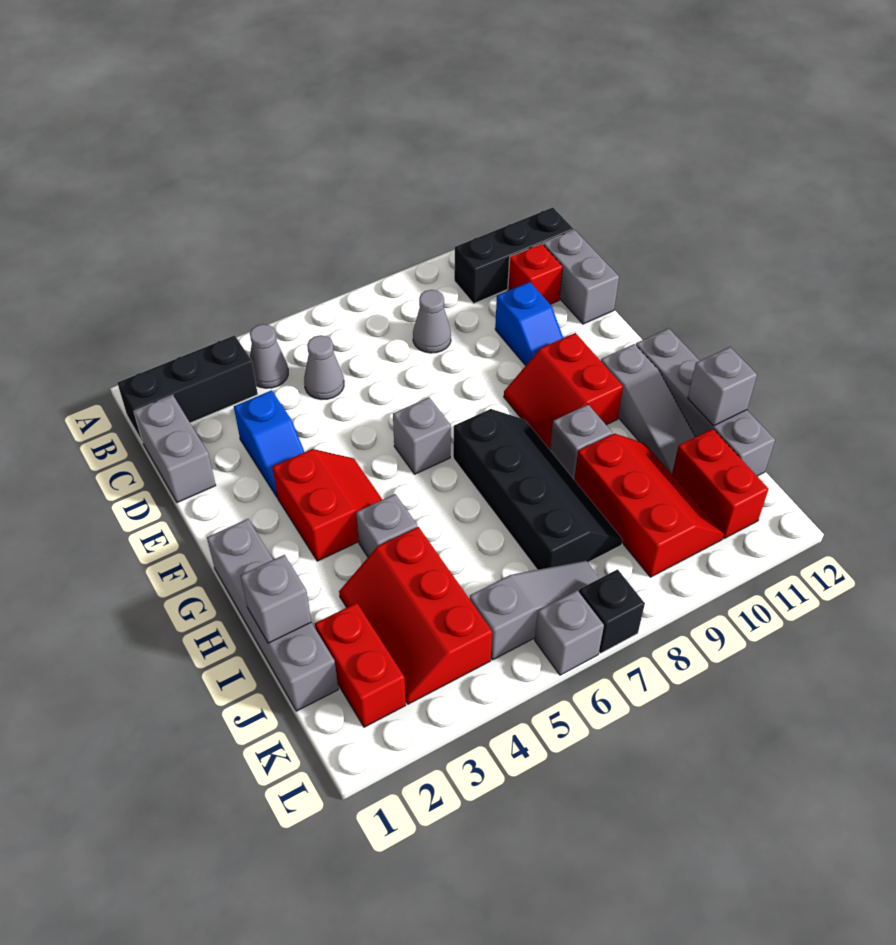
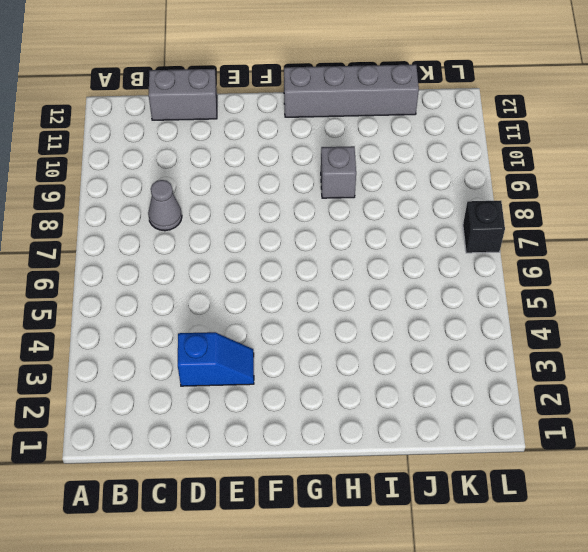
none -> black brick B1:B3 level 1
none -> grey cone B4 level 1
none -> black brick B10:B12 level 1

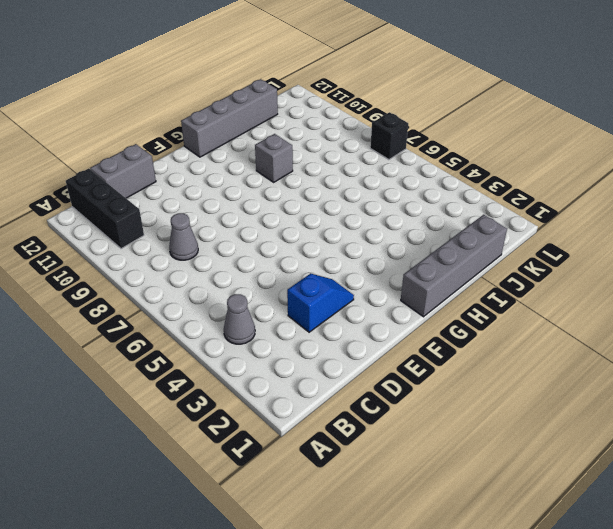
none -> black brick B1:B3 level 1
none -> grey brick C1:D1 level 1
none -> grey cone C5 level 1

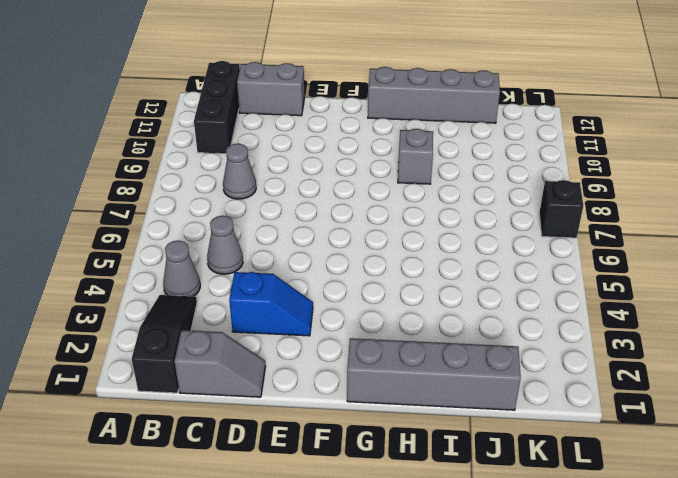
black slope B1:B3 level 1 top 1 -> black brick B1:B3 level 1
grey slope C1:D1 level 1 top C -> grey brick C1:D1 level 1
none -> red brick C11 level 1
none -> blue slope D10:E10 level 1 top D
none -> red slope F3:G4 level 1 top 3

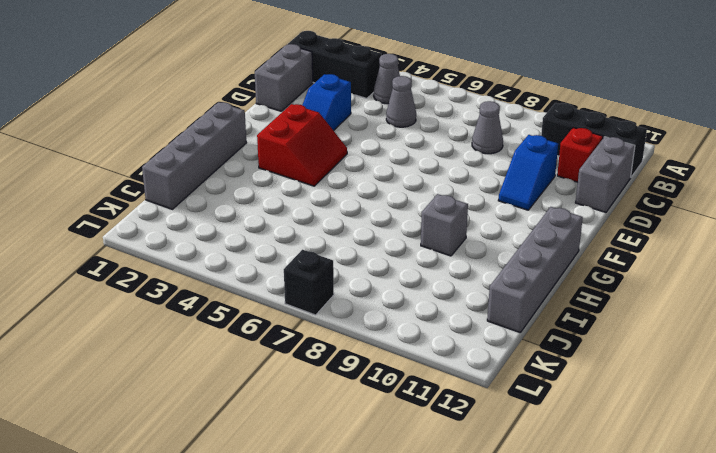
none -> grey brick F6 level 1
none -> red slope F9:G10 level 1 top 10
none -> black slope G7:J8 level 1 top 7

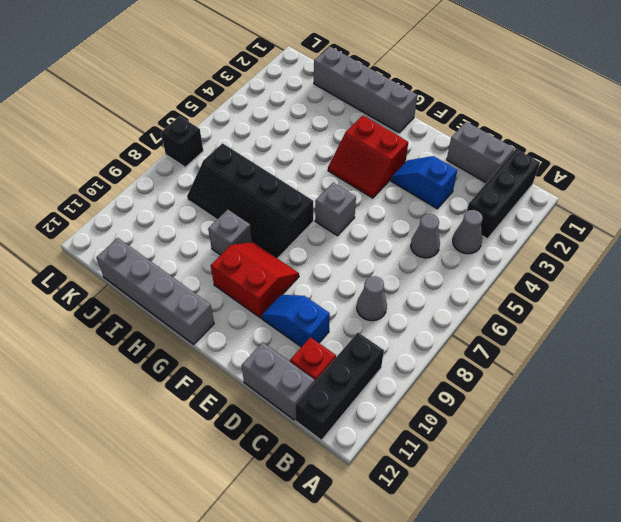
none -> grey slope G11:I11 level 1 top G
none -> grey brick H4 level 1
none -> red slope I3:K4 level 1 top 4

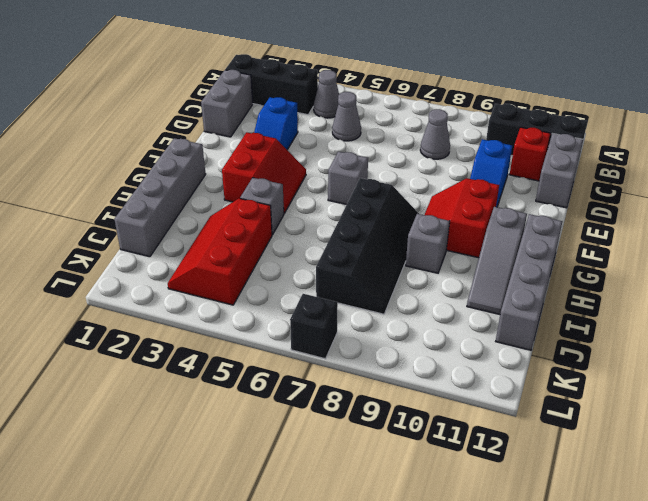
none -> red slope I9:K10 level 1 top 9
none -> red brick J2:K2 level 1
none -> red brick J11:K11 level 1

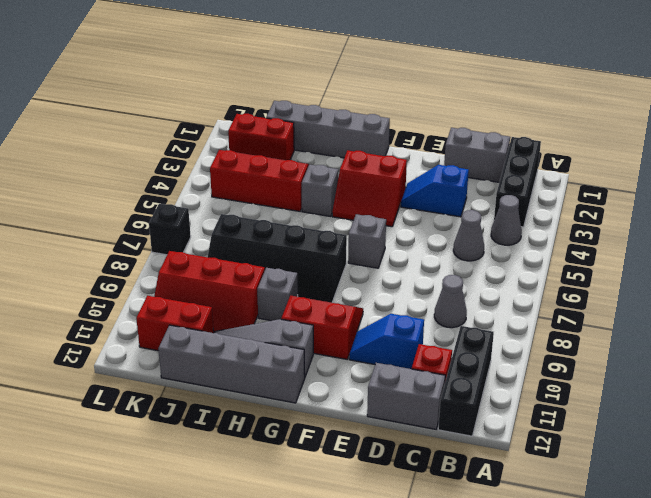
none -> grey slope K5:K7 level 1 top 5
none -> grey brick L6 level 1
none -> grey brick I1 level 2

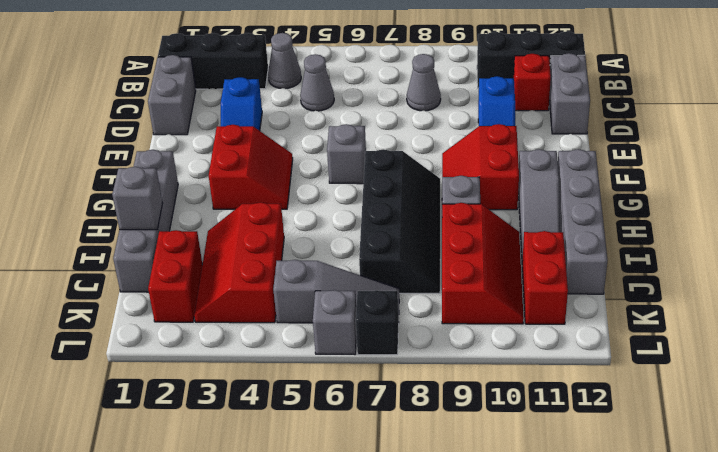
none -> grey brick H4 level 1
none -> grey brick I12 level 2

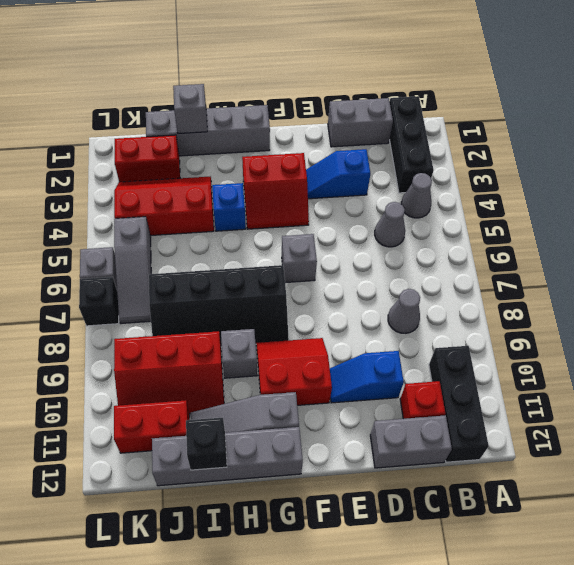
blue brick H4 level 1 -> grey brick H4 level 1
black brick I12 level 2 -> grey brick I12 level 2

